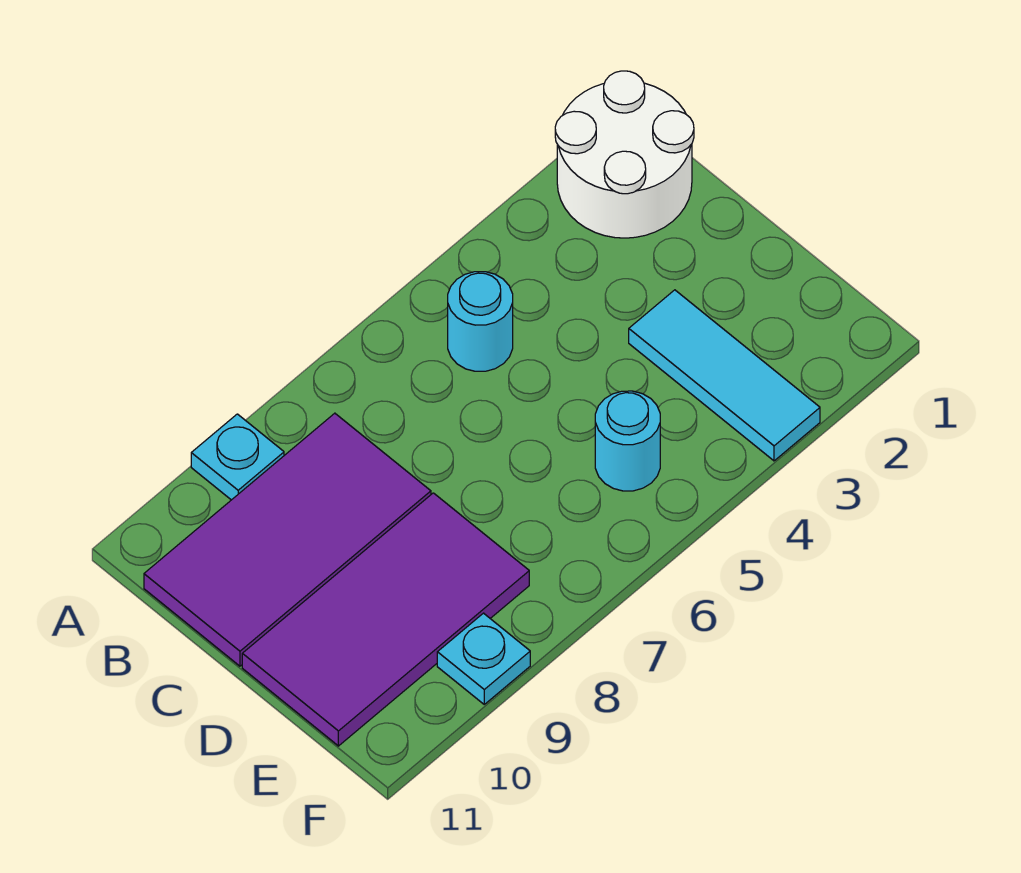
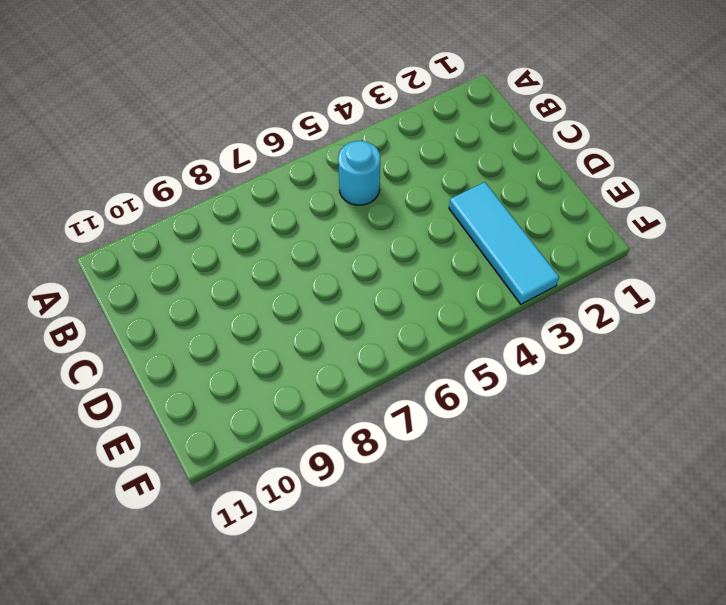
none -> white round brick A1:B2 level 1
none -> cyan plate A9 level 1

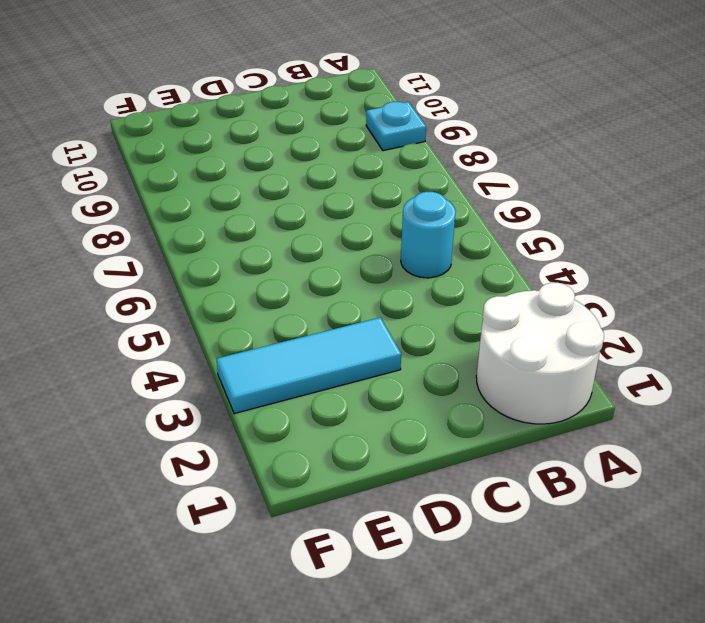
none -> purple tile B8:C11 level 1
none -> purple tile D8:E11 level 1

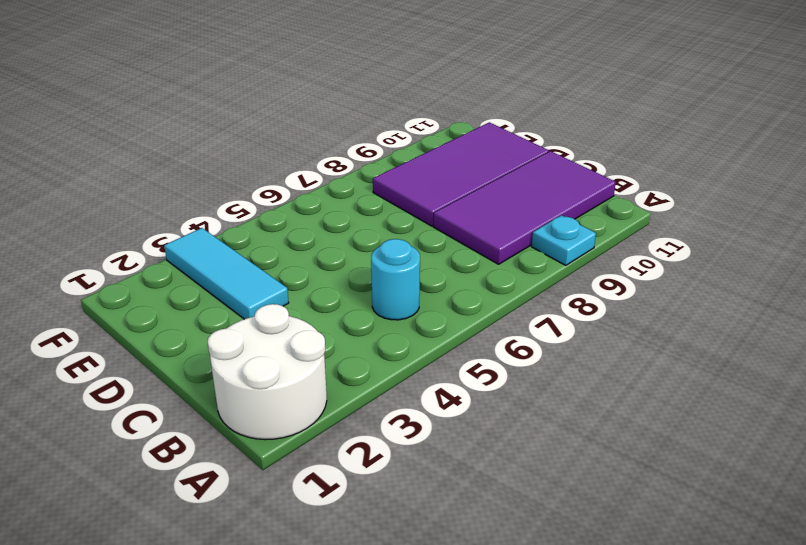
none -> cyan round brick E5 level 1
none -> cyan plate F9 level 1

